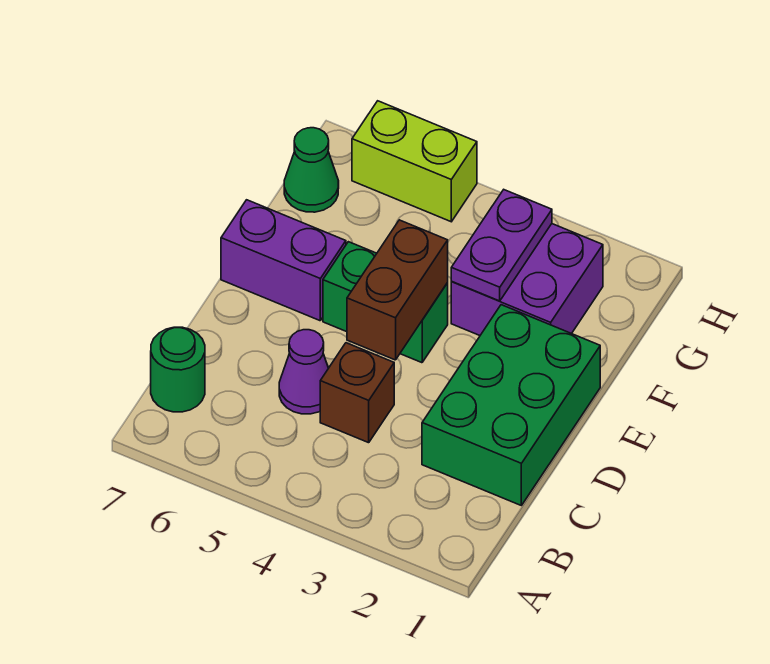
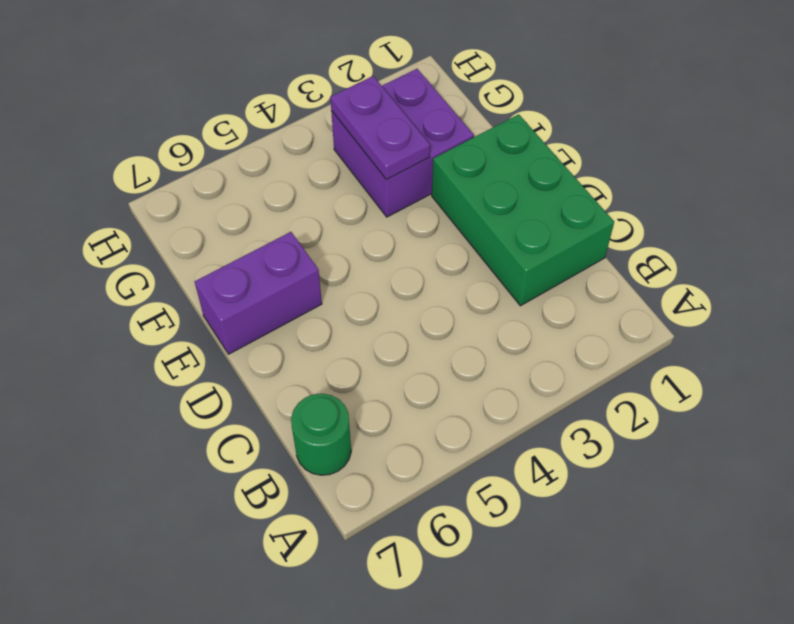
none -> brown brick C4 level 1
none -> purple cone C5 level 1

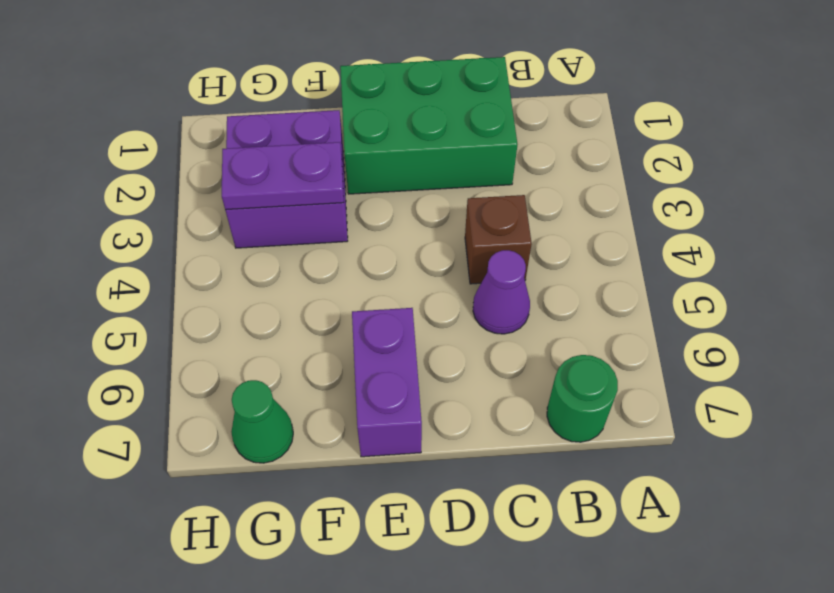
none -> green brick E4:E5 level 1
none -> lime brick H5:H6 level 1

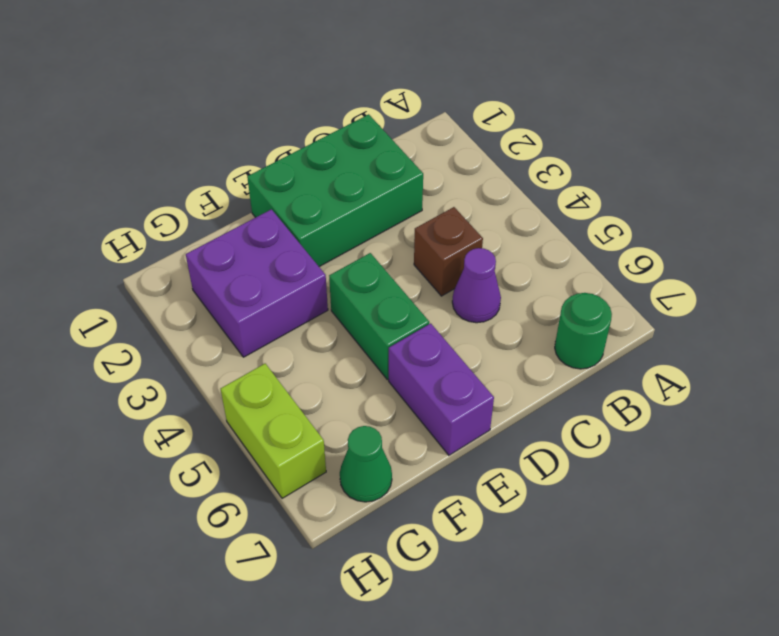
none -> brown brick D4:E4 level 2
none -> purple plate F3:G3 level 2

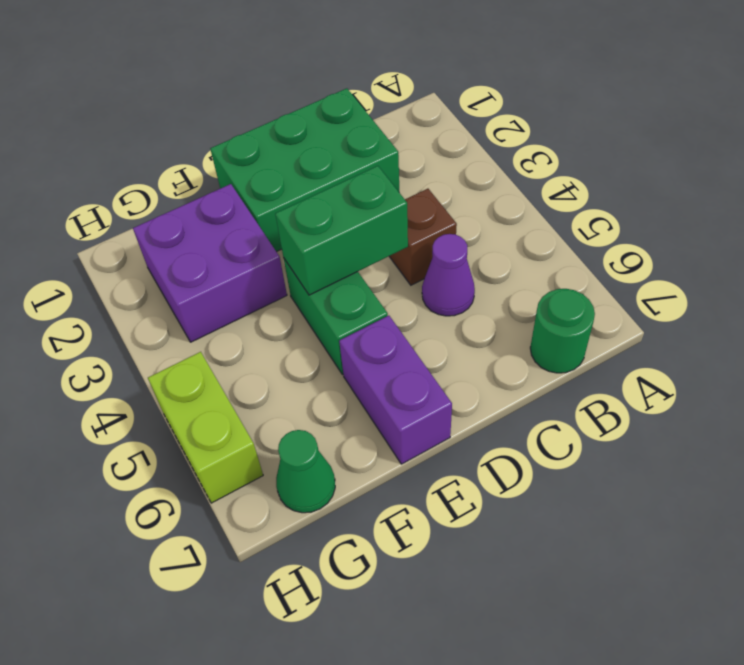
green brick D4:E4 level 2 -> brown brick D4:E4 level 2
none -> purple plate F3:G3 level 2

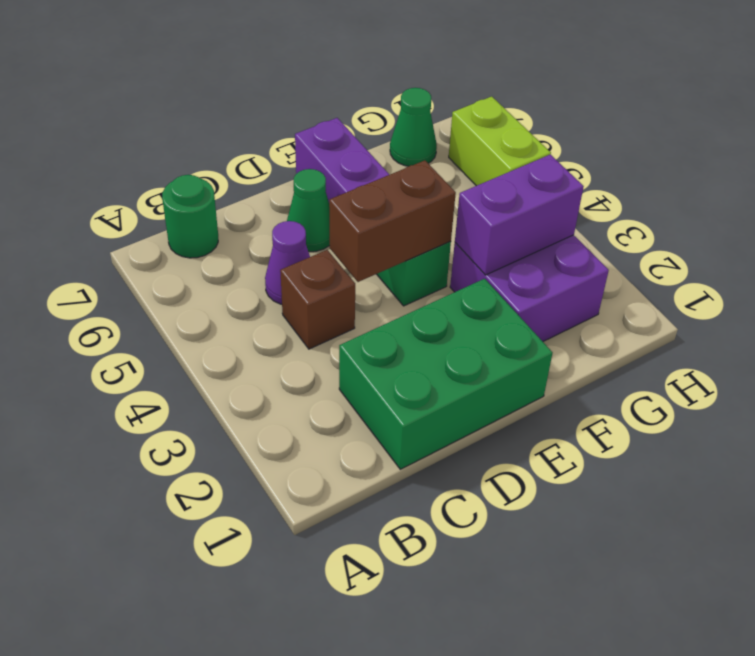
green cone D6 level 1 -> none
purple brick F3:G3 level 2 -> purple plate F3:G3 level 2

